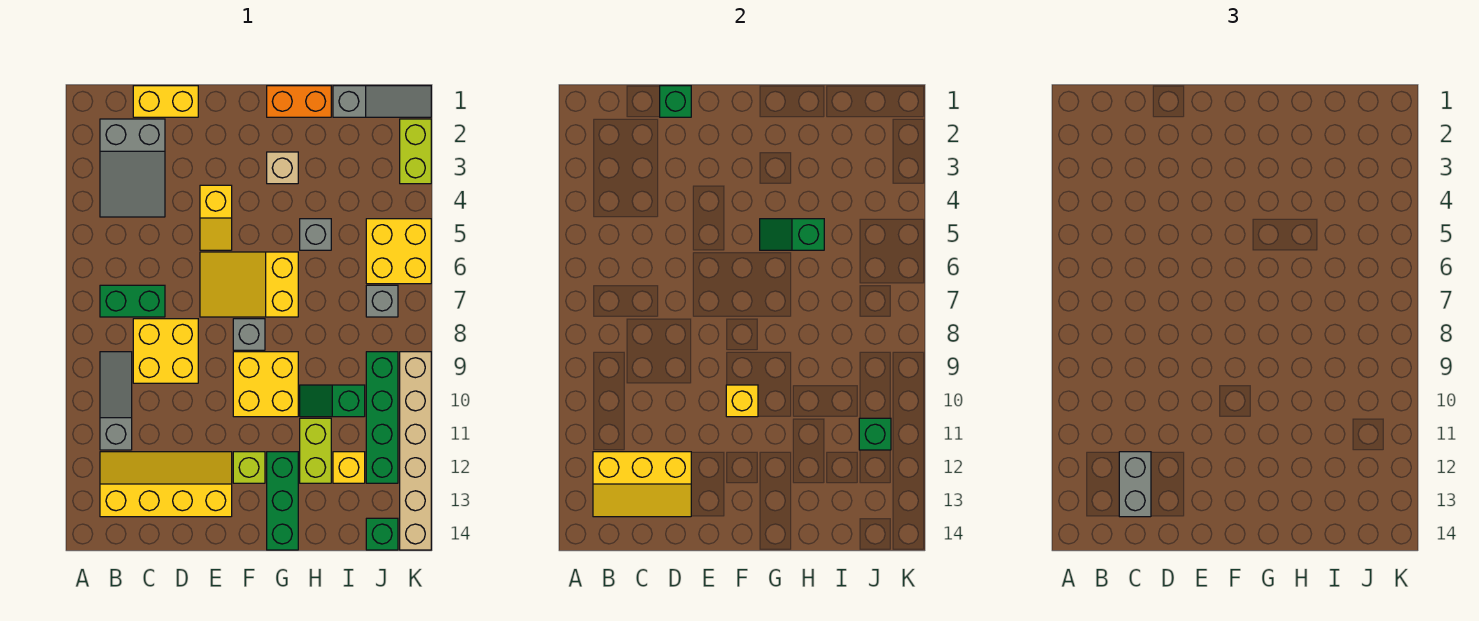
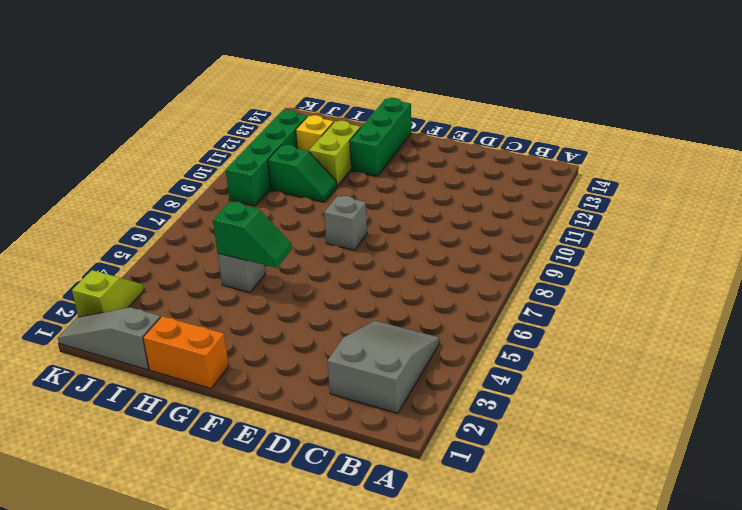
lime slope K2:K3 level 1 top 2 -> lime brick K2:K3 level 1
none -> green brick B7:C7 level 1
none -> grey slope B9:B11 level 1 top 11
none -> yellow slope B12:E13 level 1 top 13
none -> yellow brick C1:D1 level 1

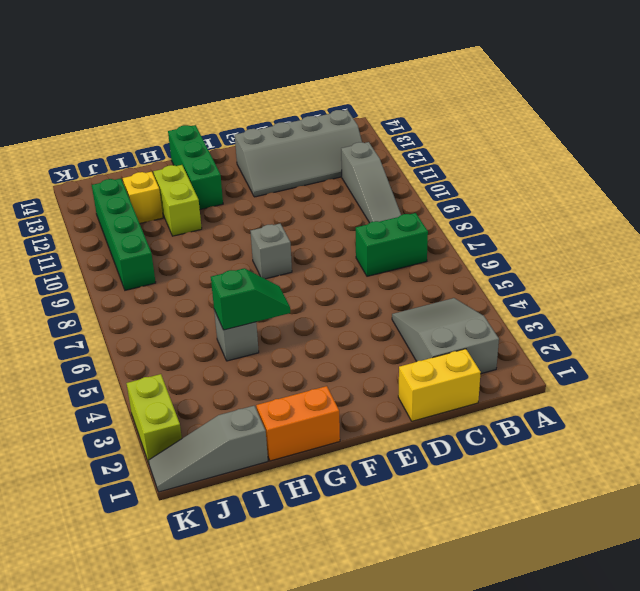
grey slope B12:E13 level 1 top 13 -> yellow slope B12:E13 level 1 top 13
none -> yellow brick C8:D9 level 1
none -> yellow slope E4:E5 level 1 top 4
none -> yellow slope E6:G7 level 1 top G
none -> yellow brick F9:G10 level 1

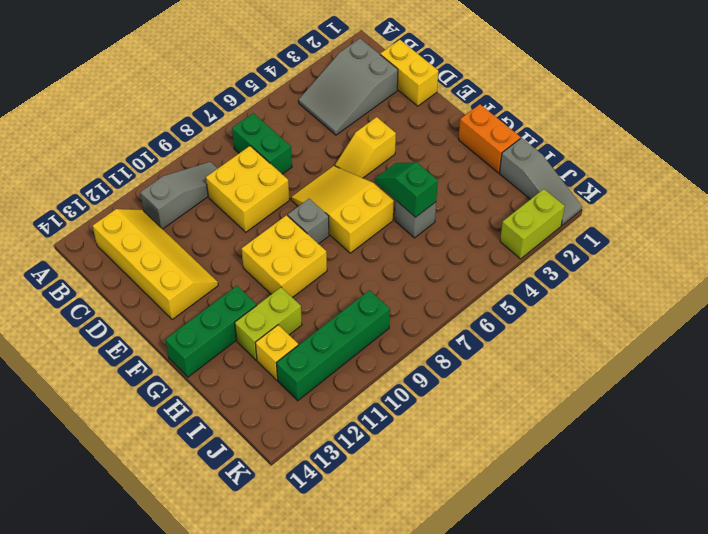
none -> lime brick F12 level 1
none -> tan brick G3 level 1
none -> green slope H10:I10 level 1 top I
none -> yellow brick J5:K6 level 1

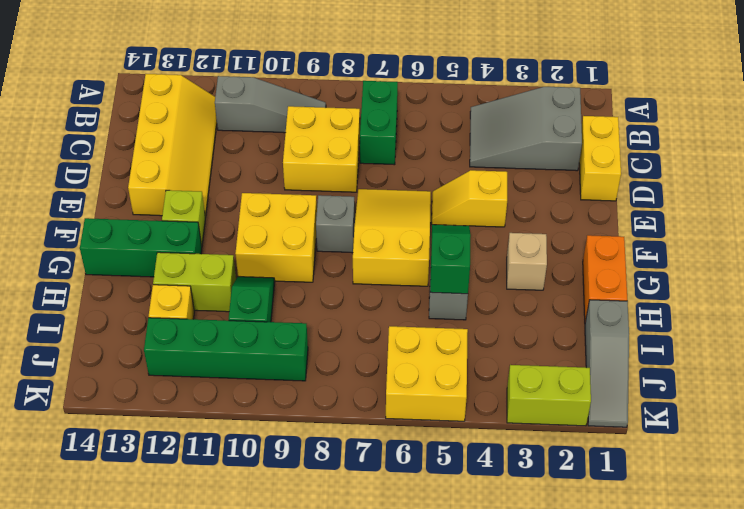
none -> grey brick J7 level 1
none -> green brick J14 level 1
none -> tan brick K9:K14 level 1
none -> yellow slope B12:D13 level 2 top 12

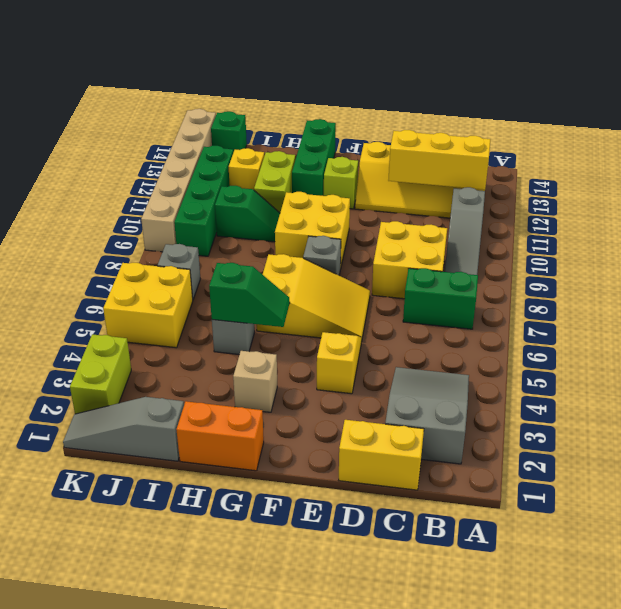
none -> green brick D1 level 2
none -> yellow brick F10 level 2
none -> green brick J11 level 2
none -> grey brick C12:C13 level 3

